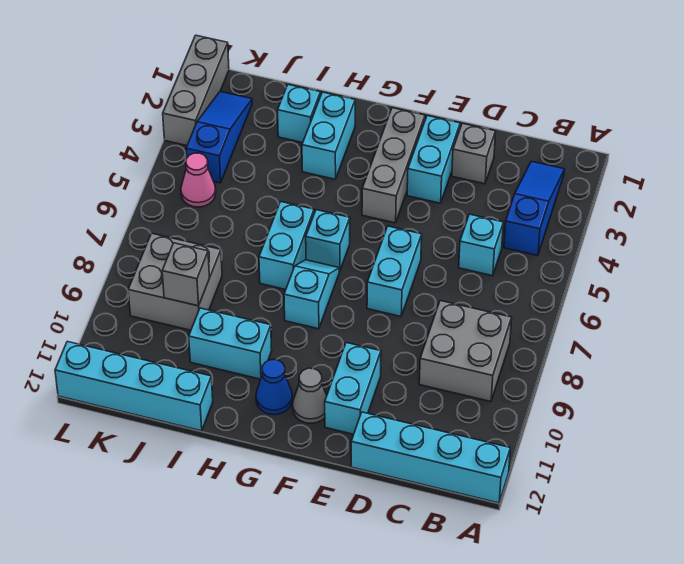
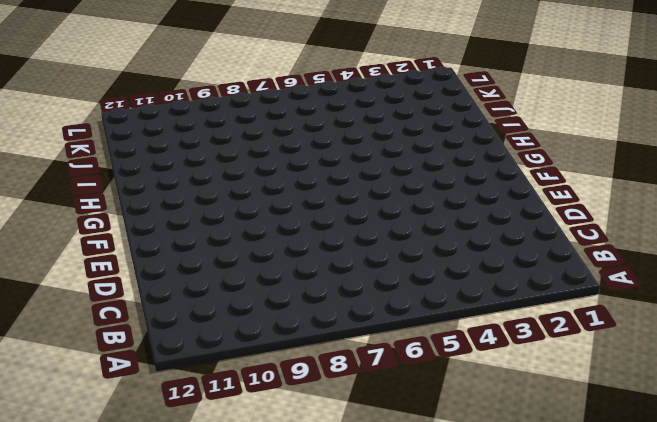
none -> cyan brick A12:D12 level 1
none -> blue slope B2:B4 level 1 top 4
none -> grey brick B8:C9 level 1

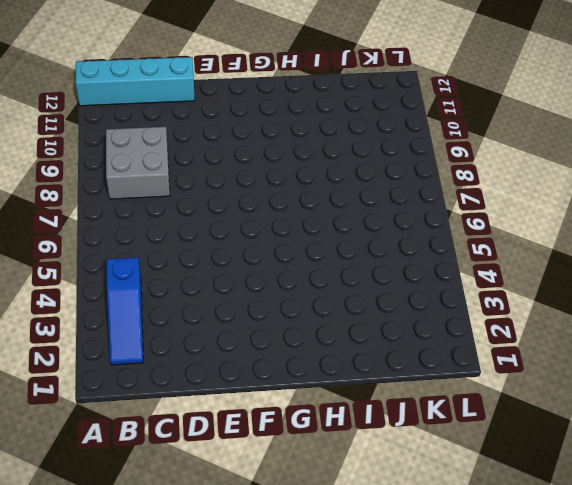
none -> cyan brick C5 level 1
none -> grey brick D2 level 1
none -> cyan brick E2:E3 level 1

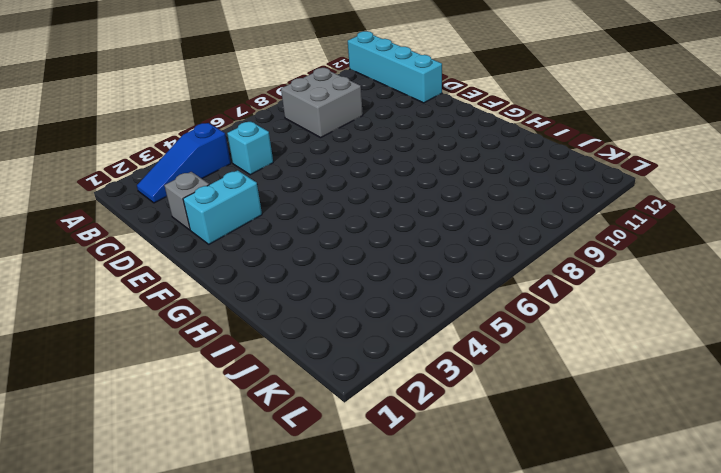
none -> cyan brick E6:E7 level 1
none -> cyan brick E10:E11 level 1
none -> grey brick F2:F4 level 1

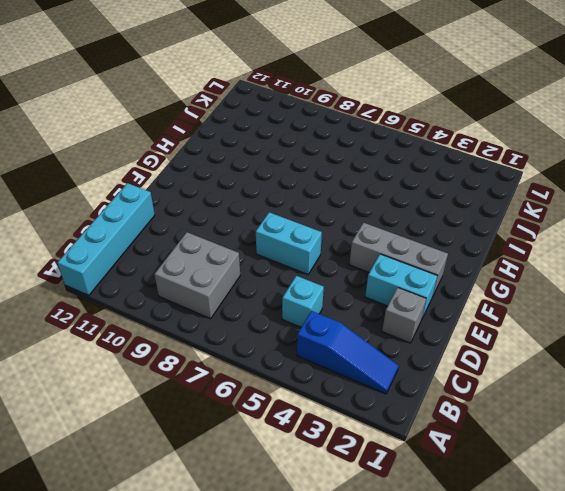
none -> cyan brick E10:E11 level 1
none -> grey cone F11 level 1
none -> cyan brick G6 level 1

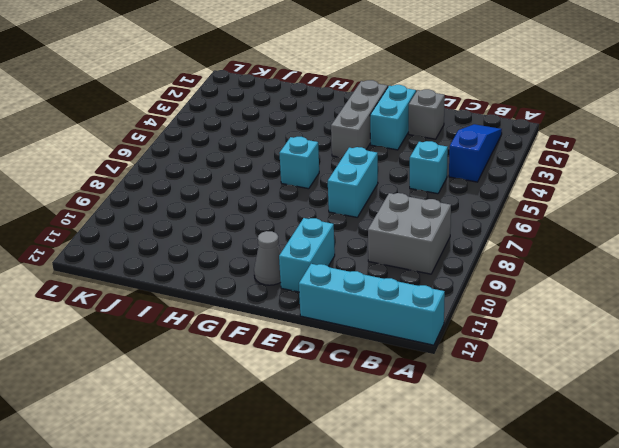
none -> cyan slope G7:G8 level 1 top 8
none -> blue cone G11 level 1
none -> cyan brick H2:H3 level 1

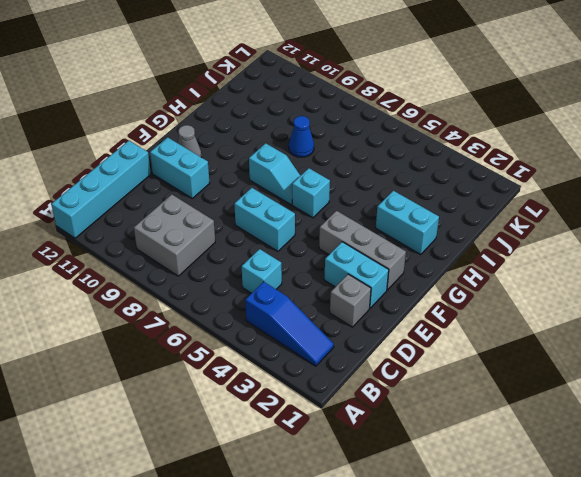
blue cone I8 level 1 -> blue cone G11 level 1
none -> cyan brick H6:H7 level 1
none -> cyan brick H10:I10 level 1
none -> cyan brick I2 level 1

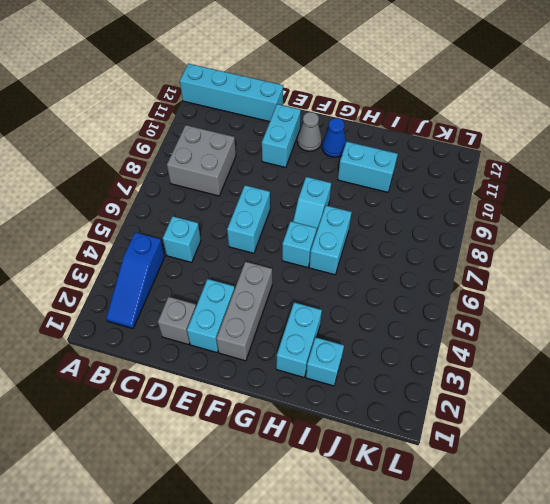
none -> cyan brick I12:L12 level 1
none -> grey brick J8:K9 level 1
none -> blue slope K2:K4 level 1 top 4

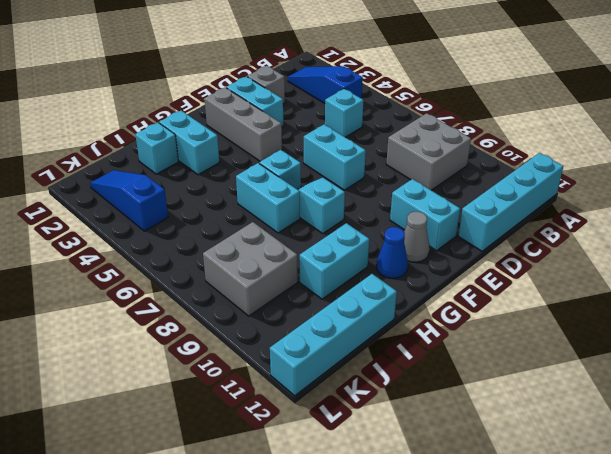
none -> pink cone K5 level 1
none -> grey brick L1:L3 level 1
none -> grey brick J9 level 2

